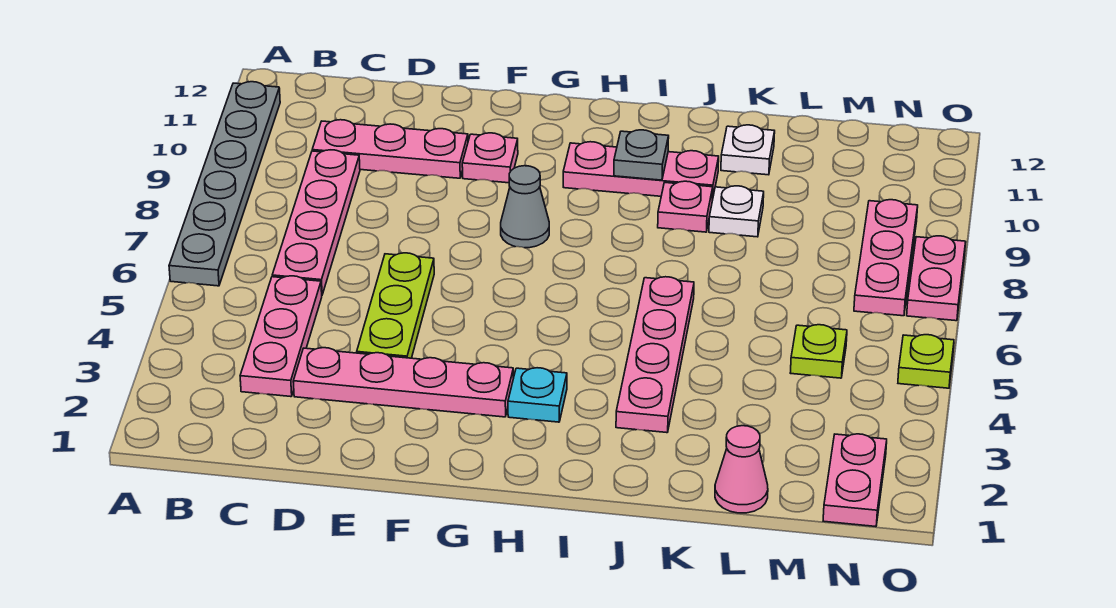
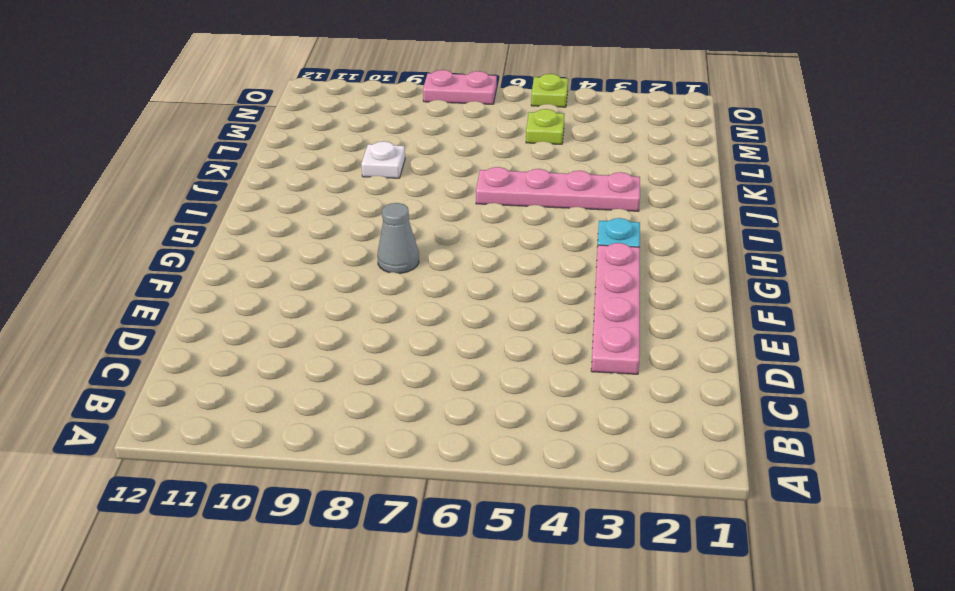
none -> grey plate A6:A11 level 1
none -> pink plate C3:C5 level 1
none -> pink plate C6:C9 level 1

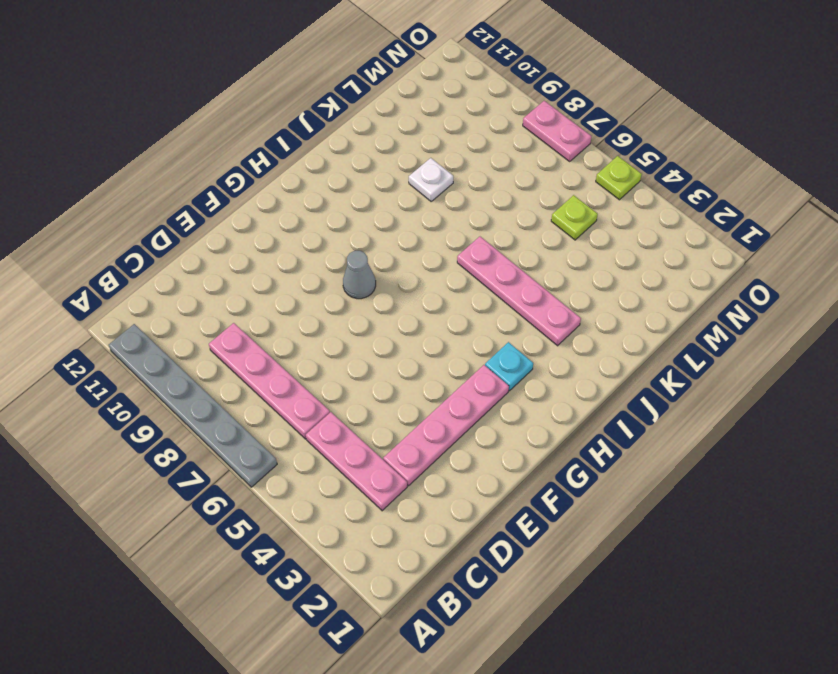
none -> pink plate C10:E10 level 1
none -> lime plate E4:E6 level 1
none -> pink plate F10 level 1

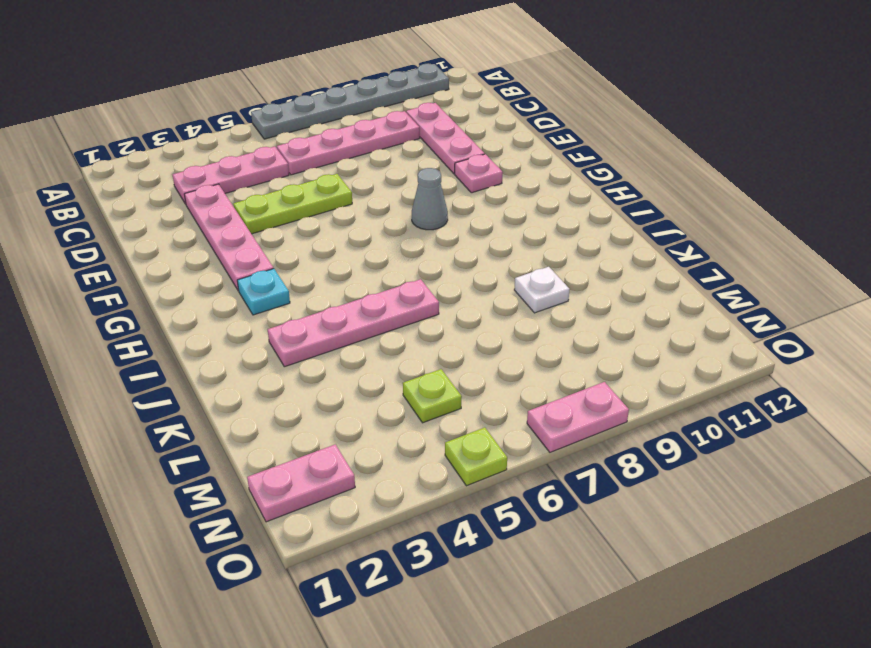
none -> pink plate H10:J10 level 1
none -> pink plate J9 level 1
none -> white plate K11 level 1

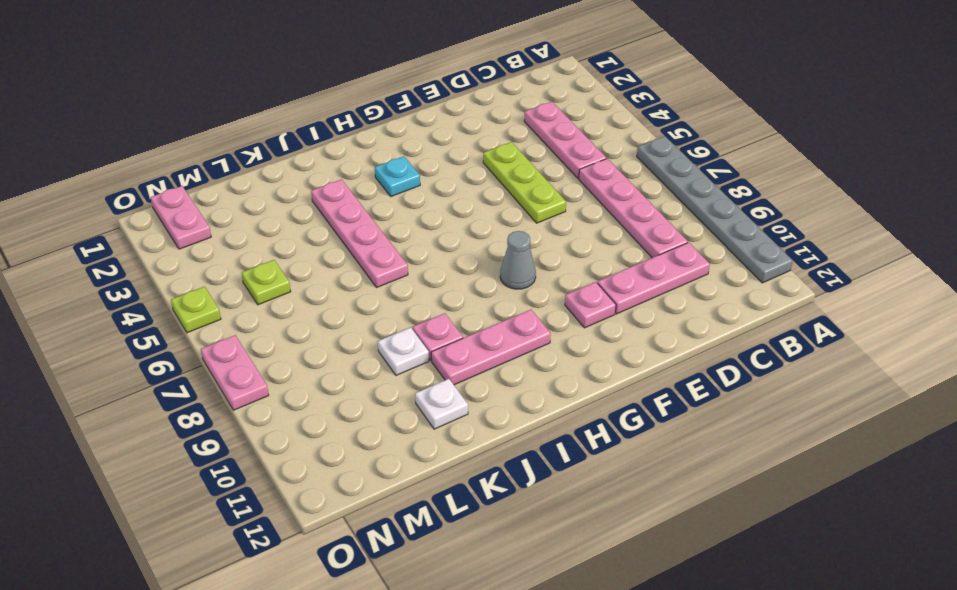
none -> pink plate D3:G3 level 1
none -> pink cone L1 level 1
none -> pink plate N7:N9 level 1

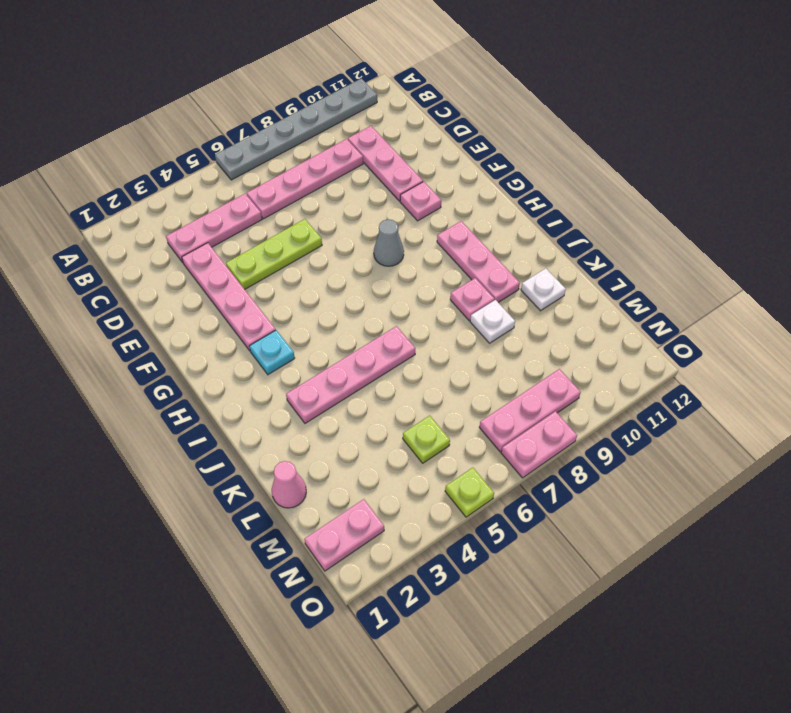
none -> grey plate I10 level 2

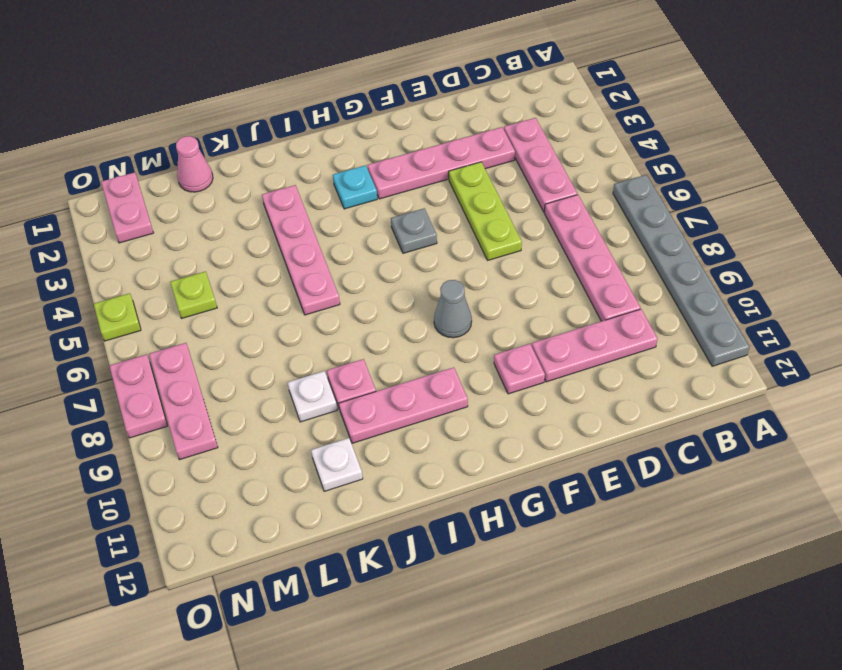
grey plate G5 level 1 -> grey plate I10 level 2

